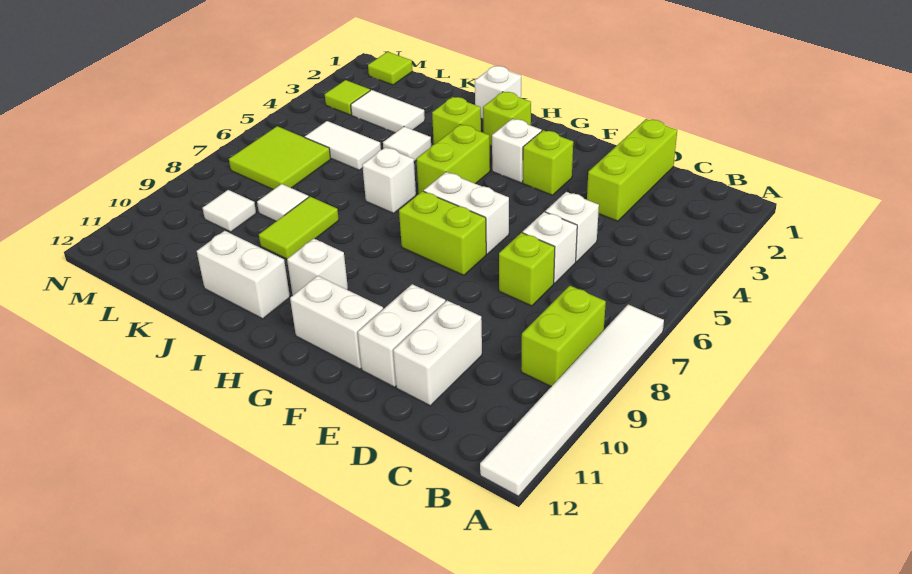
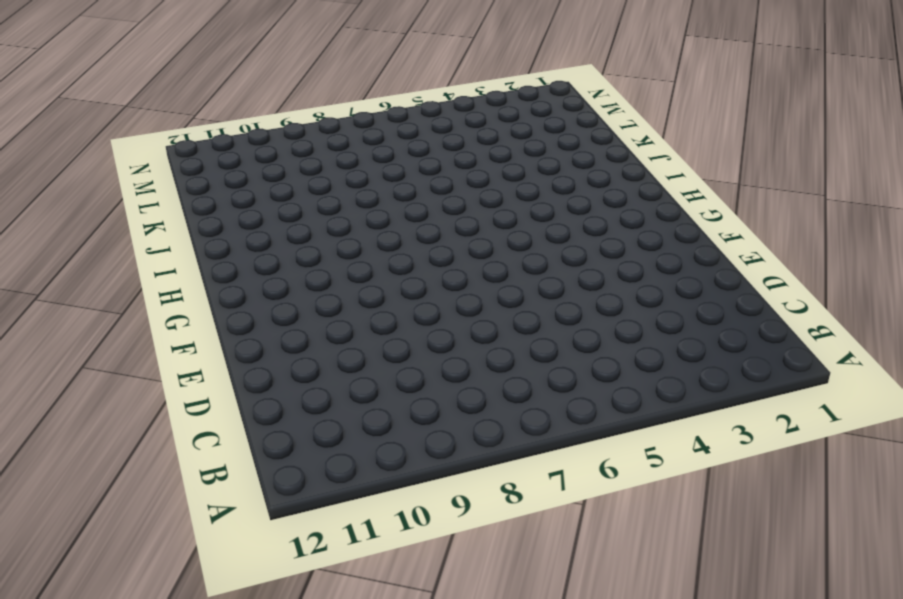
none -> white tile A7:A12 level 1
none -> lime brick B8:B9 level 1
none -> lime brick D1:D3 level 1

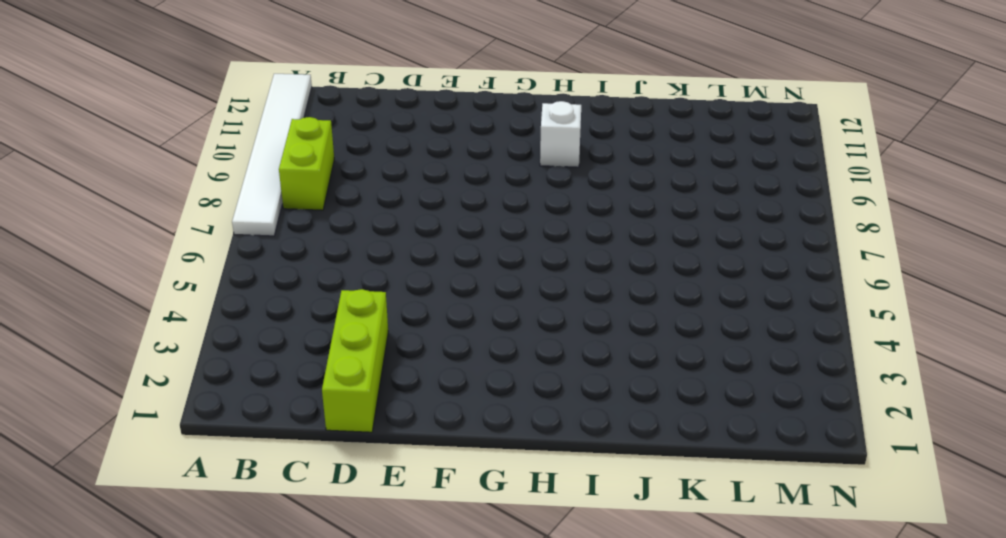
none -> white brick D5 level 1
none -> white brick D6 level 1
none -> lime brick D7 level 1

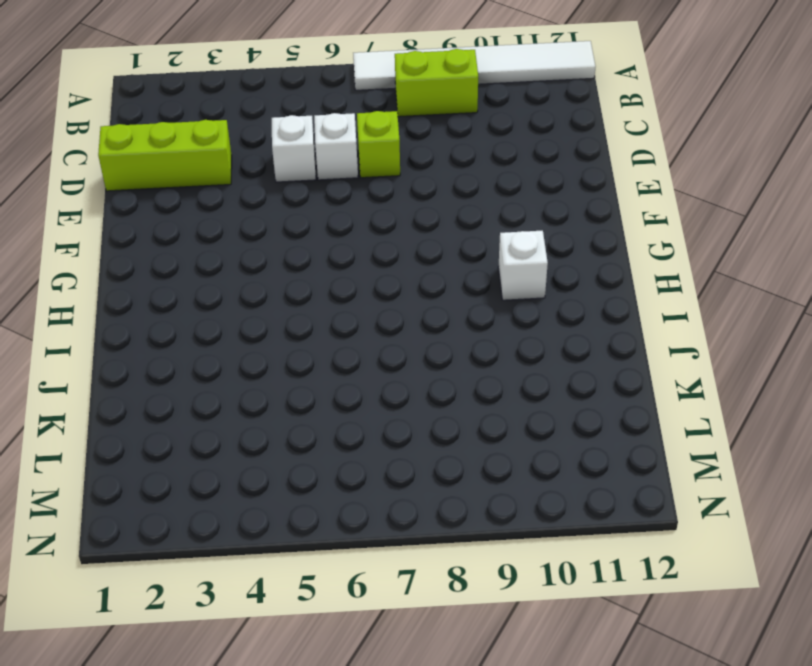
none -> white brick D10:D11 level 1
none -> white brick E10:E11 level 1
none -> lime brick F3 level 1

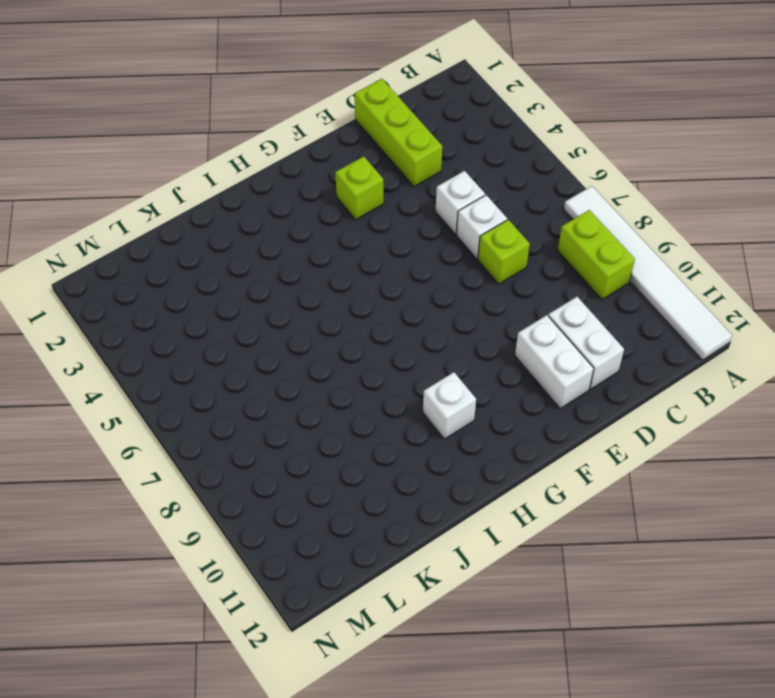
none -> white brick F6:G6 level 1
none -> lime brick F7:G7 level 1
none -> white brick F11:G11 level 1

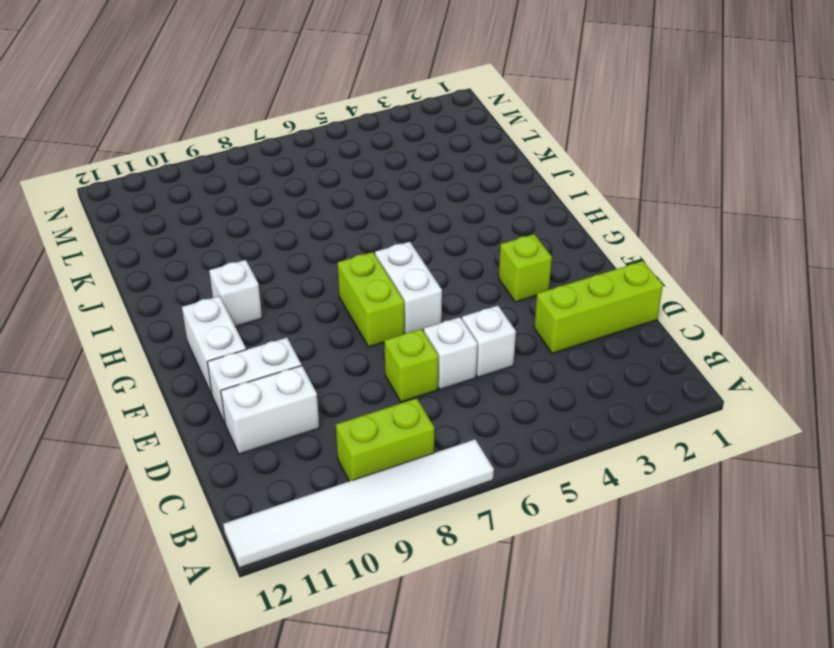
none -> white brick G3 level 1
none -> lime brick H2 level 1
none -> lime brick H4:H5 level 1

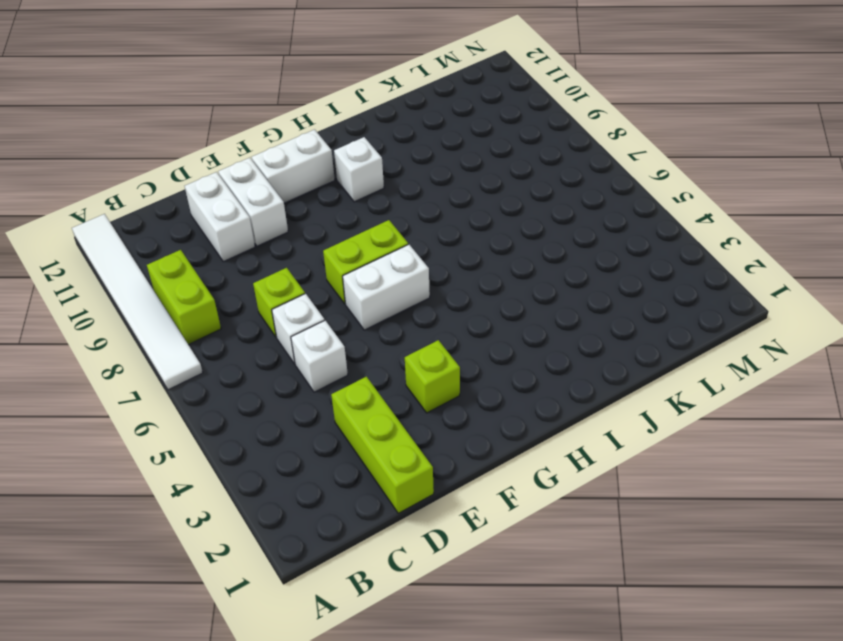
none -> white brick G3 level 1
none -> lime brick H2 level 1
none -> lime brick H4:H5 level 1

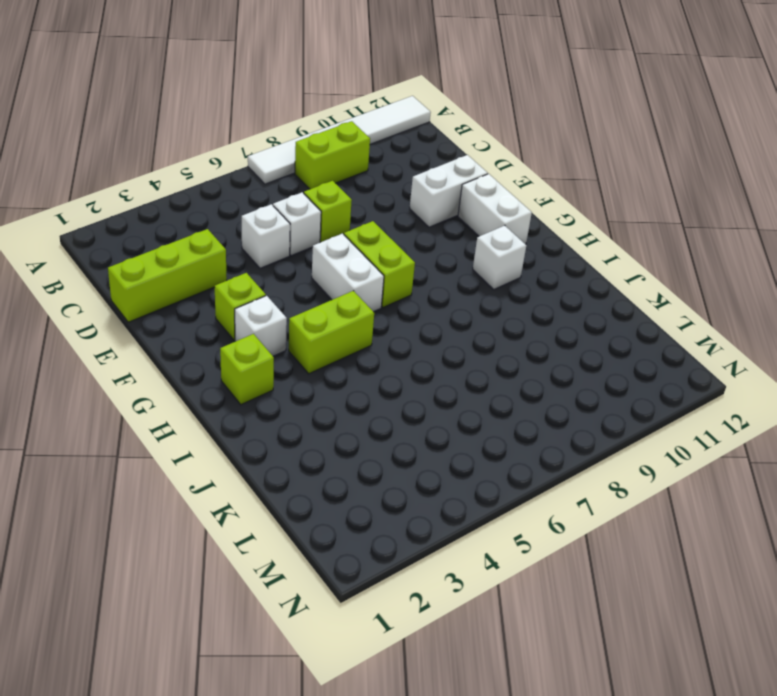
none -> white brick D10:D11 level 1
none -> white brick I1 level 1
none -> lime brick I3 level 1

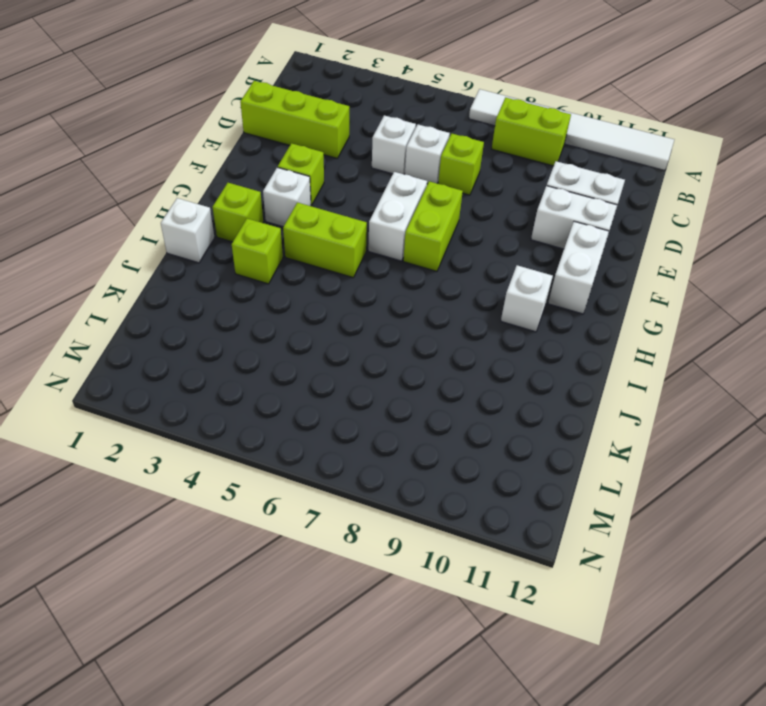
none -> white brick I6 level 1
none -> white brick I11:J11 level 1
none -> white tile J4 level 1

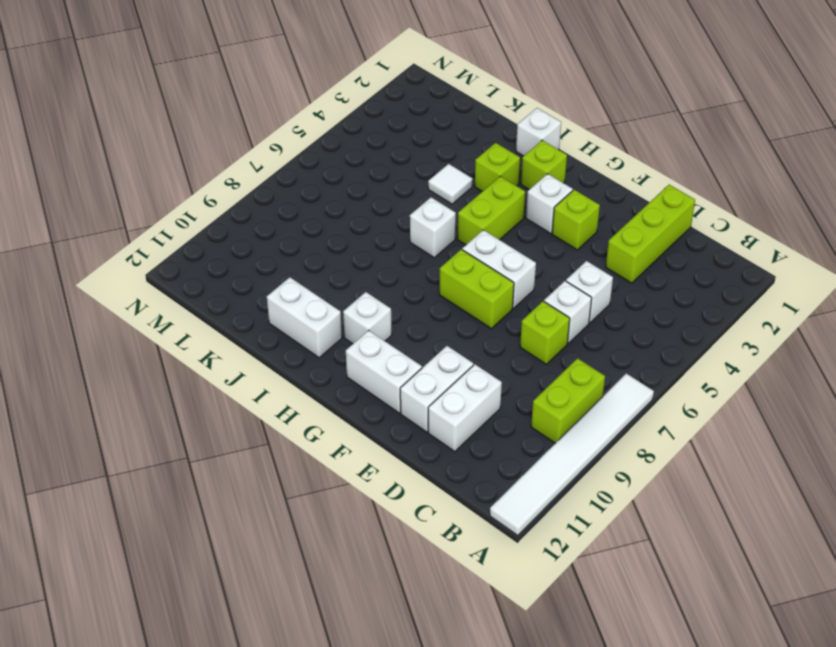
none -> lime tile J8:J9 level 1
none -> white tile K3:L3 level 1
none -> white tile K5:L5 level 1

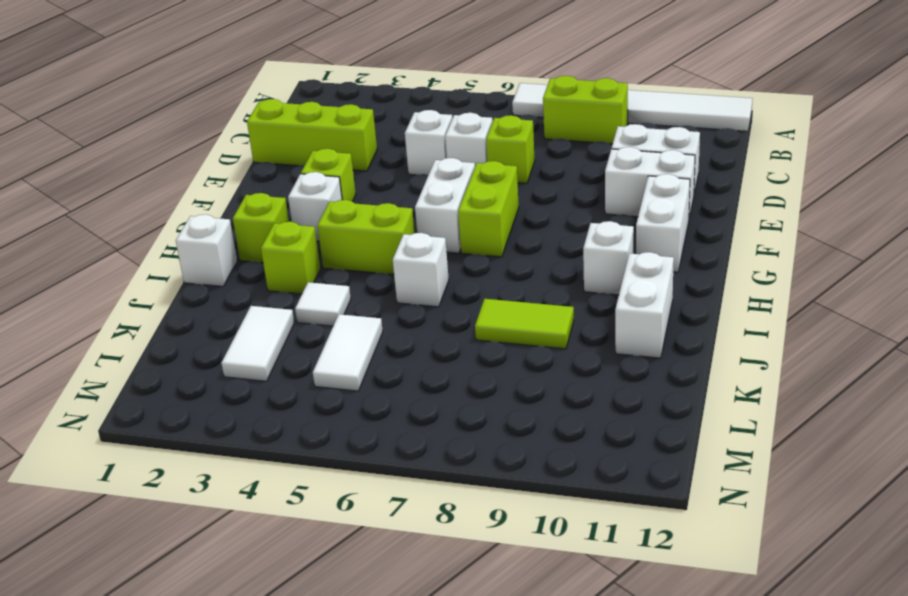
none -> white tile K8 level 1
none -> lime tile L6:M7 level 1
none -> white tile L9 level 1

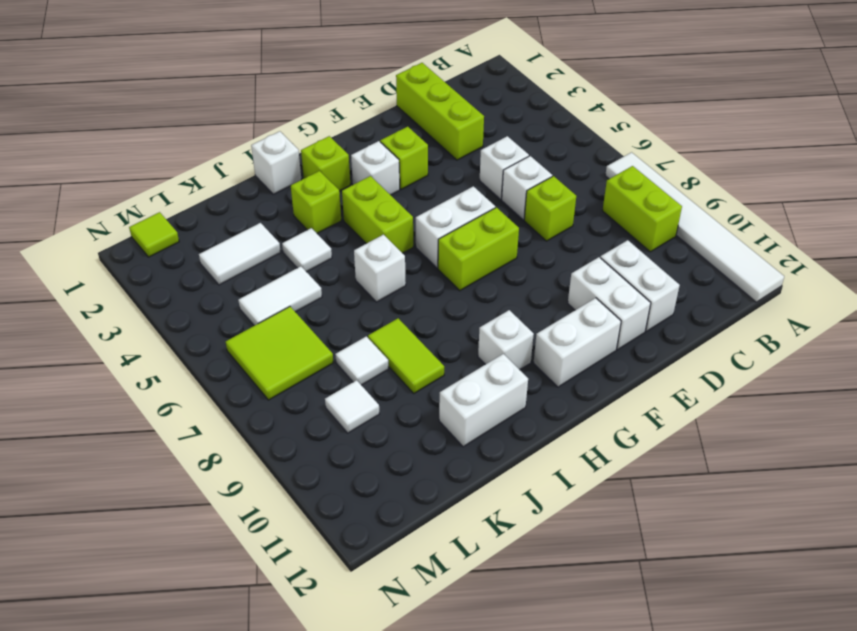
none -> lime tile M3 level 1

